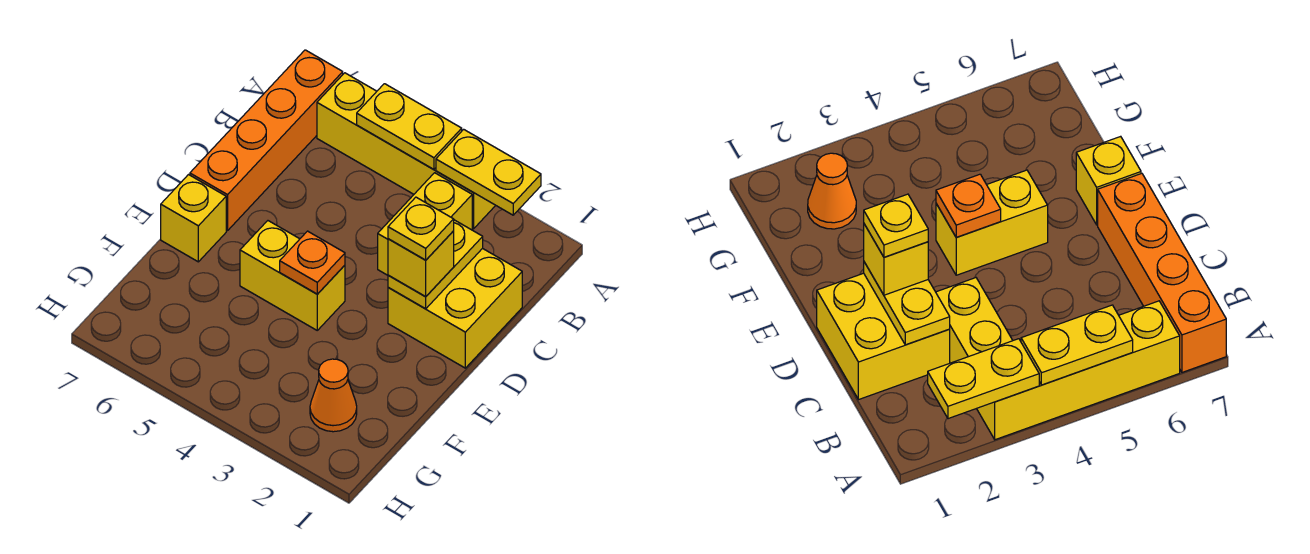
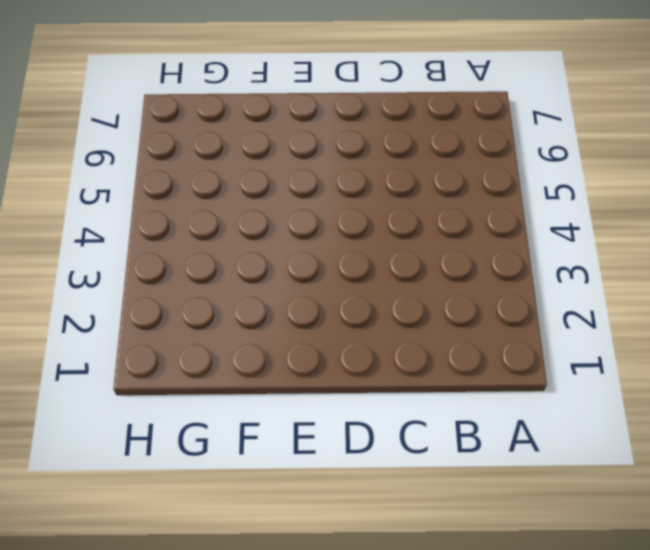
none -> yellow brick A3:A6 level 1
none -> orange brick A7:D7 level 1
none -> yellow brick B3:C3 level 1

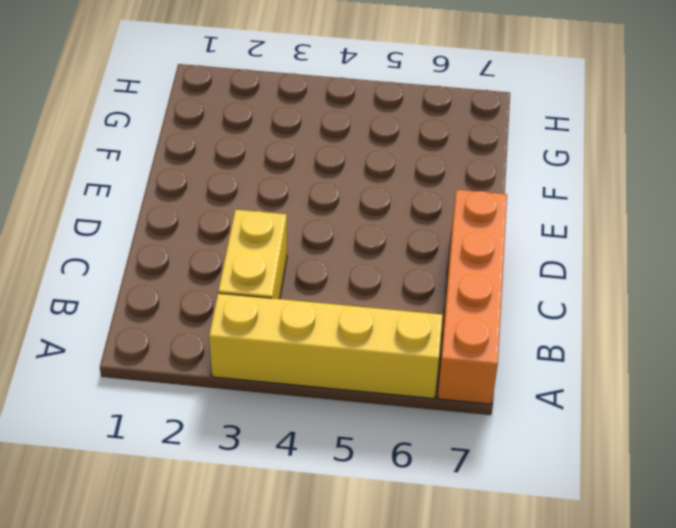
none -> yellow brick C1:D2 level 1
none -> yellow brick E4:E5 level 1
none -> yellow brick E7 level 1

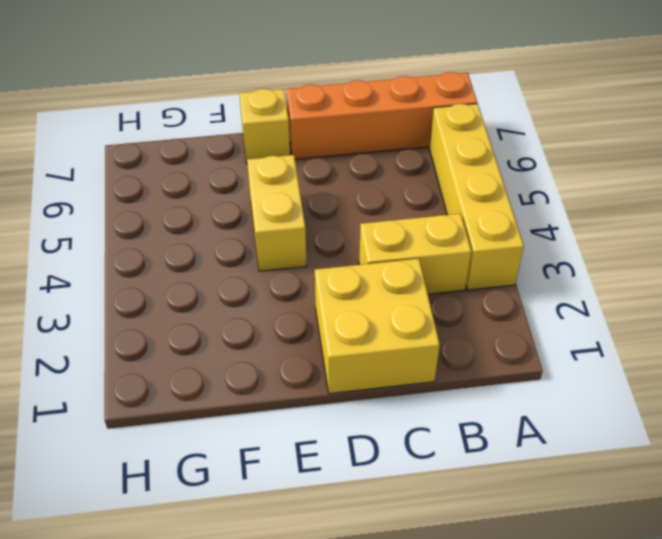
none -> orange cone G2 level 1
none -> yellow plate A2:A3 level 2
none -> yellow plate A4:A5 level 2

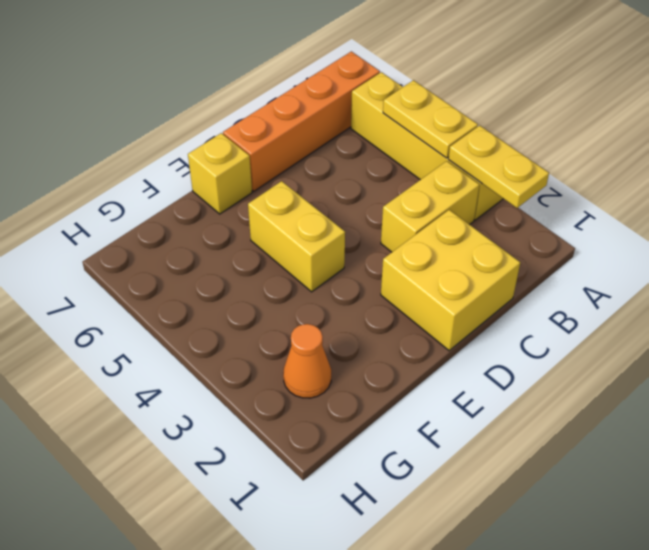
none -> yellow plate C2:D2 level 2
none -> orange plate E4 level 2
none -> yellow brick D2 level 3

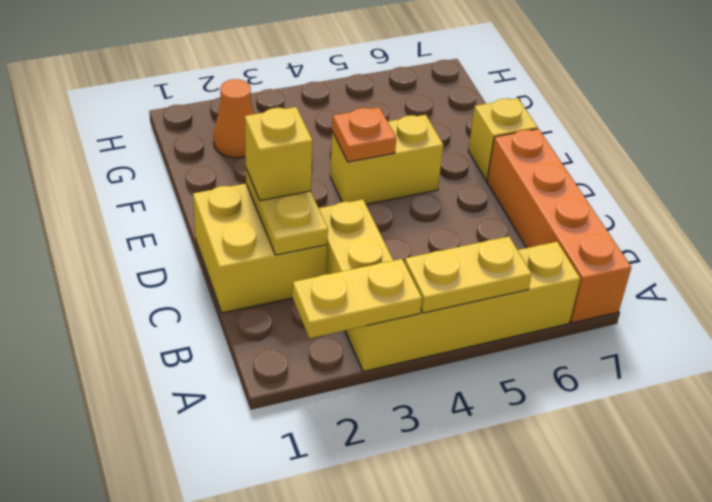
none -> yellow plate D2 level 4

